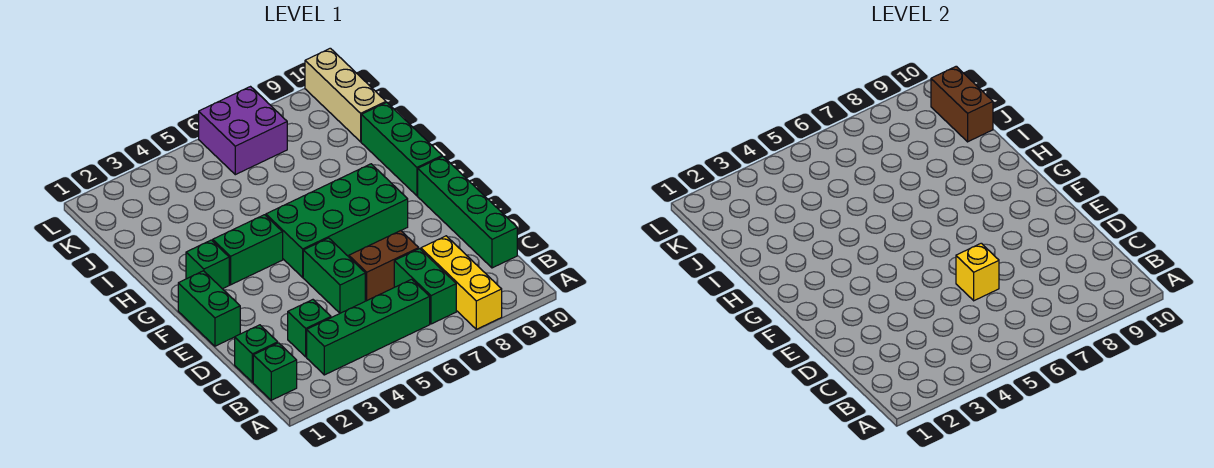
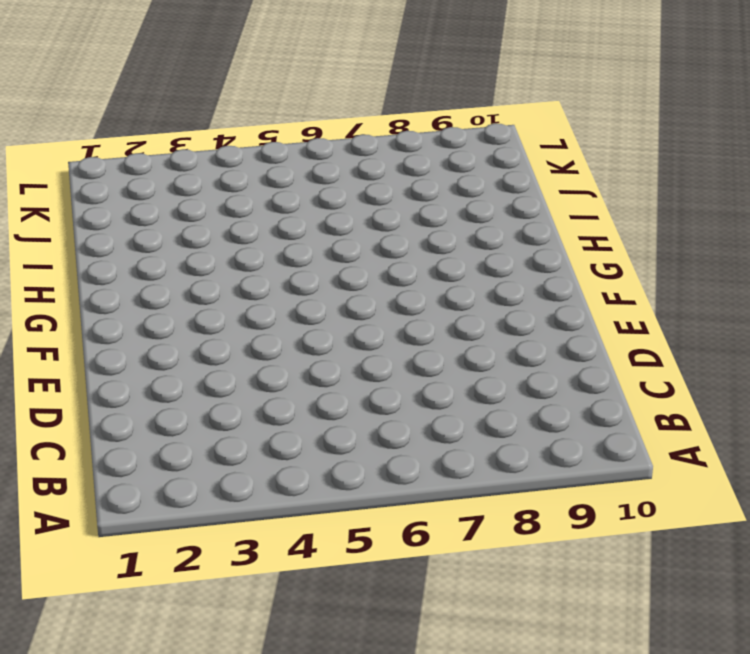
none -> yellow brick A8:C8 level 1
none -> green brick B1 level 1
none -> green brick B3:B6 level 1

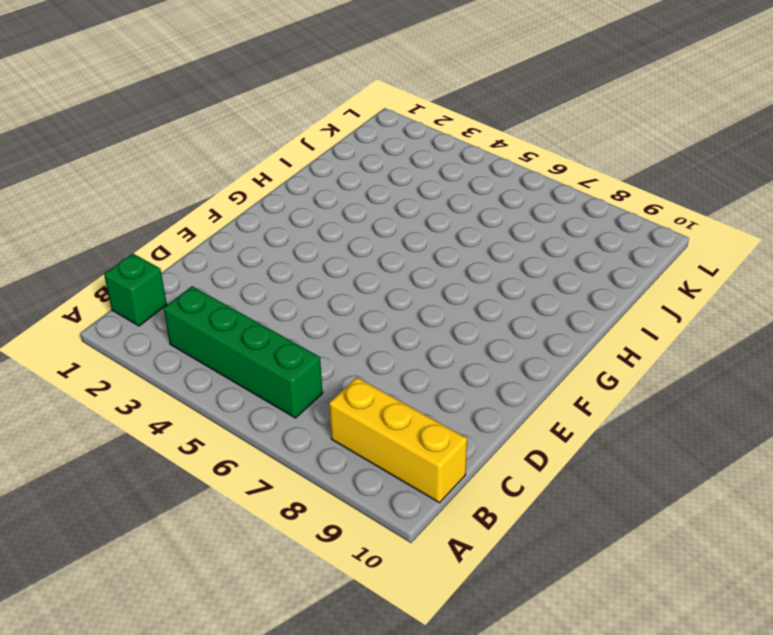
yellow brick B8:B10 level 1 -> yellow brick A8:C8 level 1
none -> green brick B7:C7 level 1
none -> green brick C1 level 1
none -> green brick C3 level 1

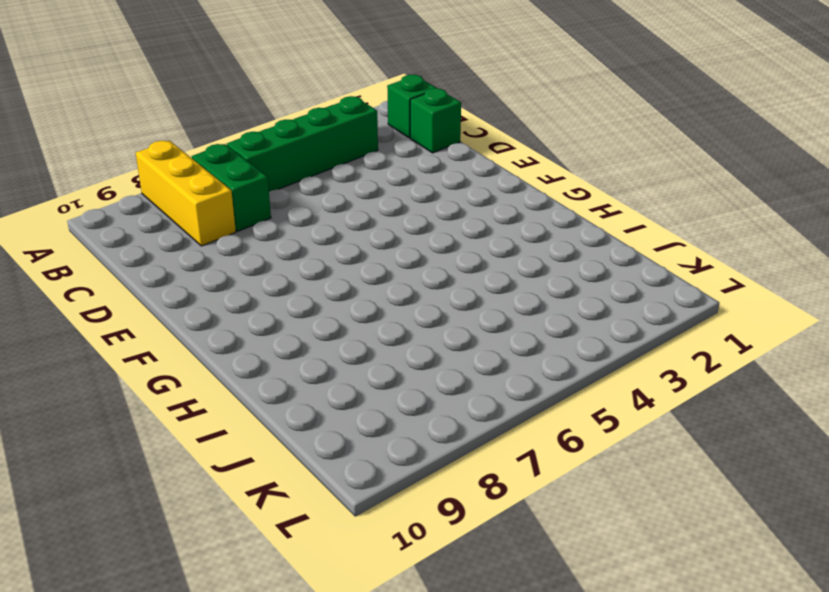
none -> green brick C3 level 1
none -> green brick C10:F10 level 1
none -> green brick D5:E5 level 1

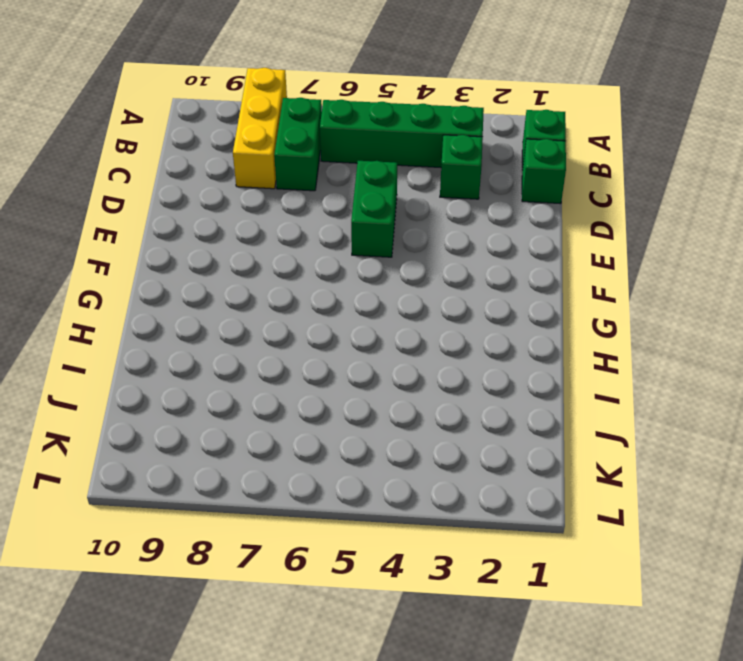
none -> green brick C10:F10 level 1
none -> brown brick D6:D7 level 1
none -> green brick E1:F1 level 1

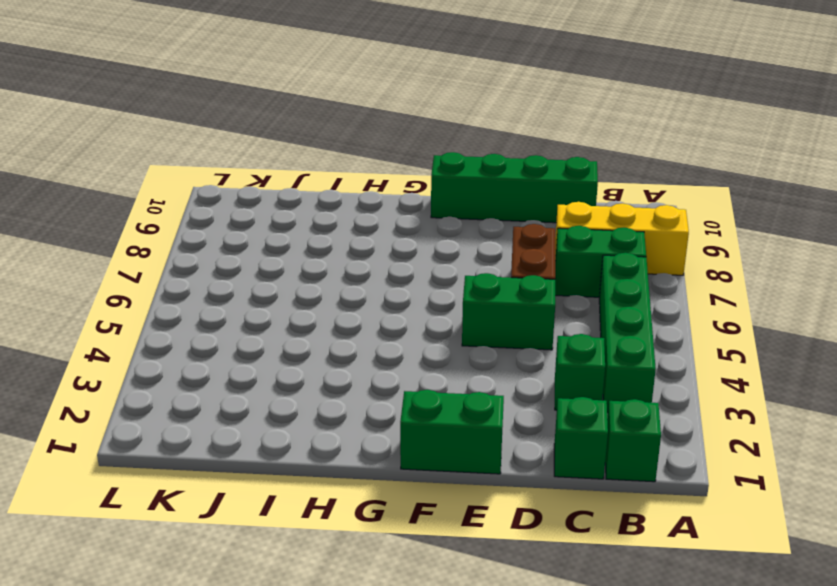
none -> green brick F5:G8 level 1
none -> green brick G2 level 1
none -> green brick G3:G4 level 1

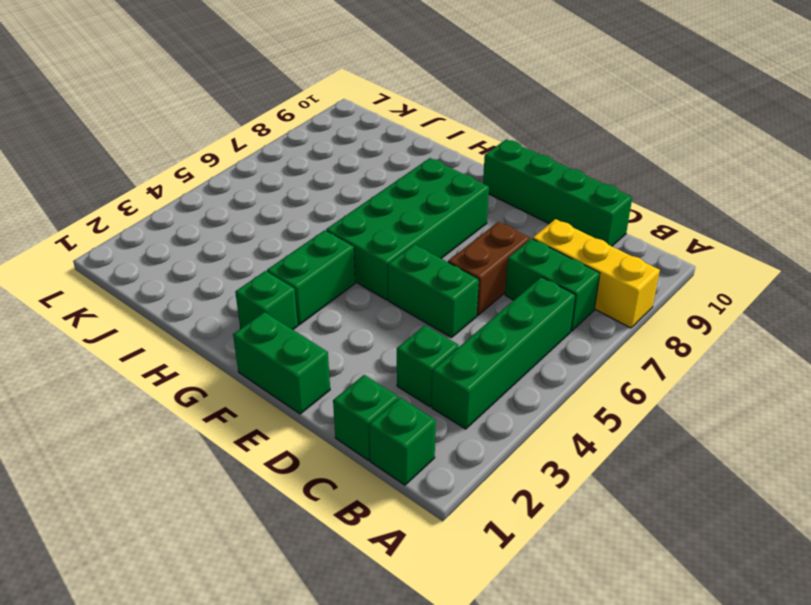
none -> green brick G10:I10 level 1
none -> tan brick J10:L10 level 1
none -> purple brick K6:L7 level 1

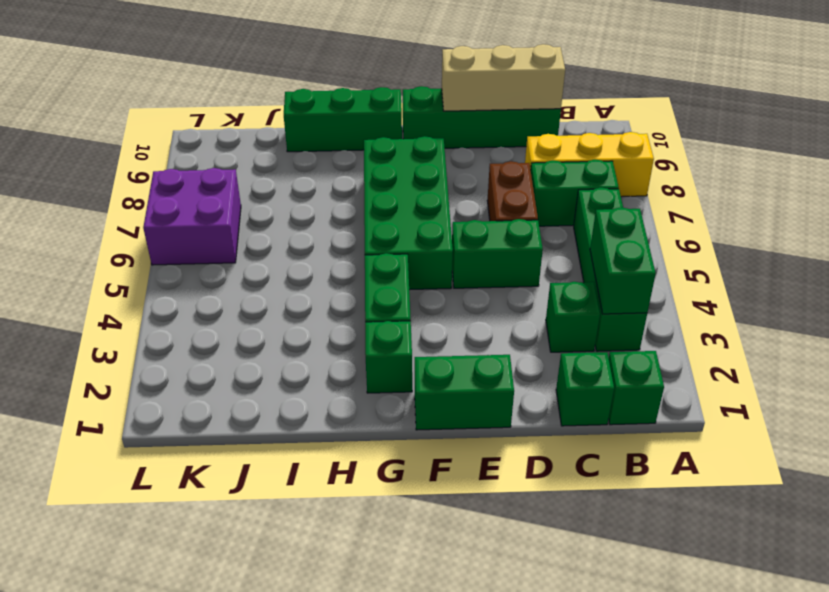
green brick B3:B4 level 2 -> none
tan brick C10:E10 level 2 -> tan brick J10:L10 level 1
none -> yellow brick D6 level 2
none -> brown brick J10:K10 level 2

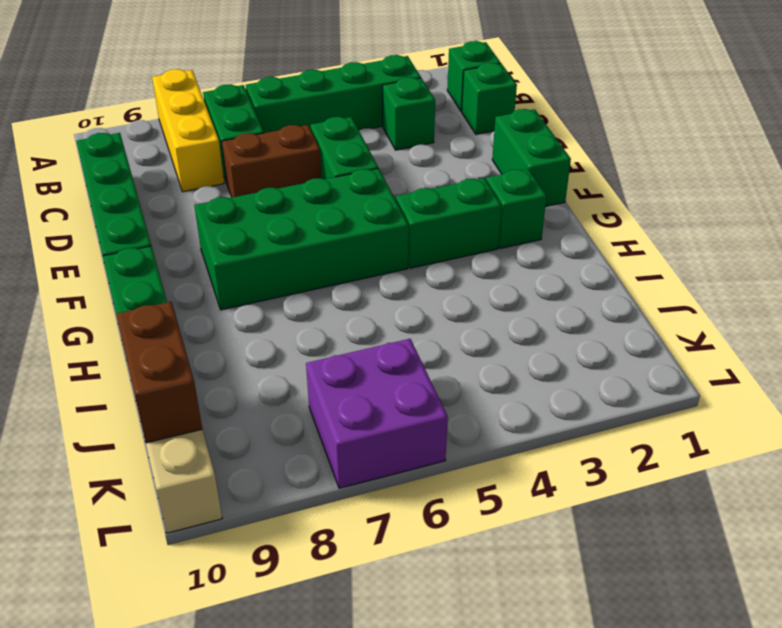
none -> yellow brick D6 level 2

